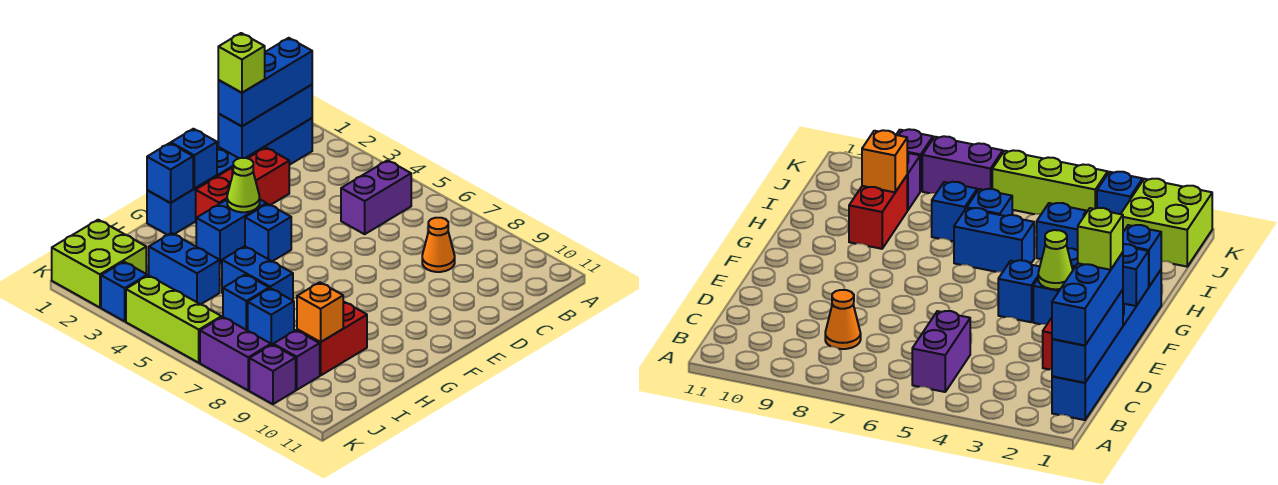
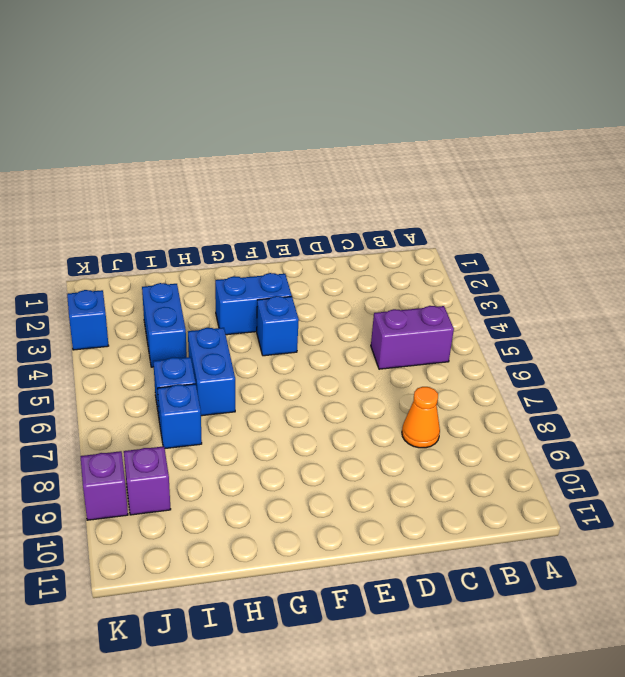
none -> blue brick B1:G1 level 1
none -> red brick D2:F2 level 1
none -> red brick H9:I9 level 1

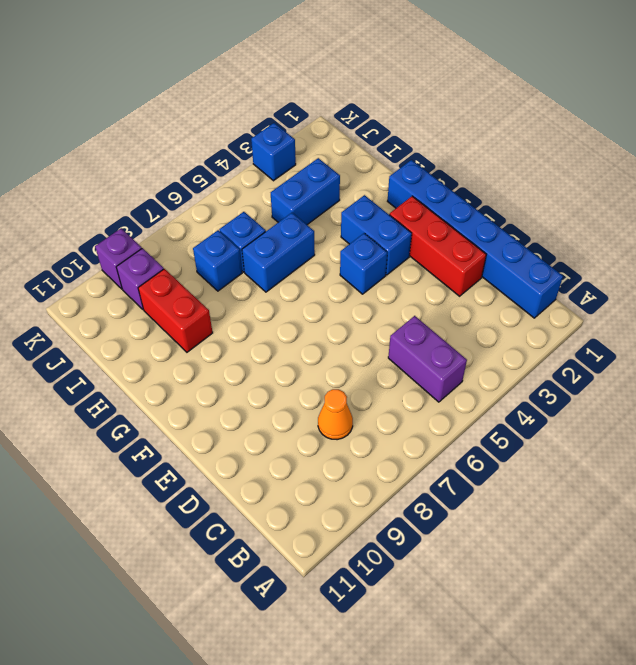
none -> lime brick J1:K2 level 1
none -> lime brick K4:K6 level 1
none -> purple brick K7:K8 level 1

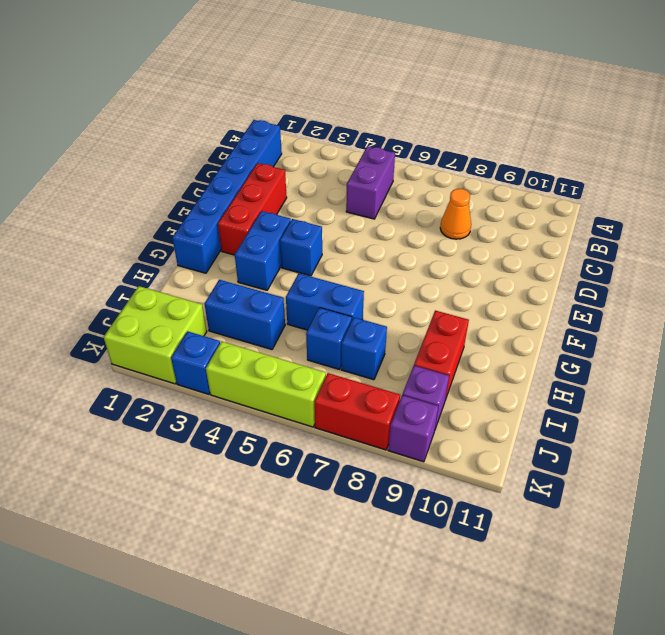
red brick K7:K8 level 1 -> purple brick K7:K8 level 1
none -> blue brick B1:D1 level 2
none -> blue brick F1 level 2
none -> lime cone F3 level 2

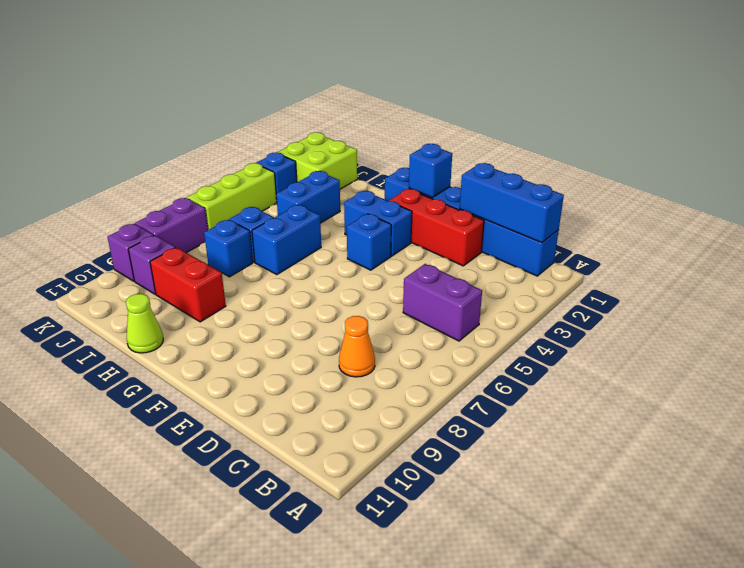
lime cone H11 level 1 -> lime cone F3 level 2
none -> blue brick G1 level 2
none -> orange brick I9 level 2
none -> blue brick B1:D1 level 3

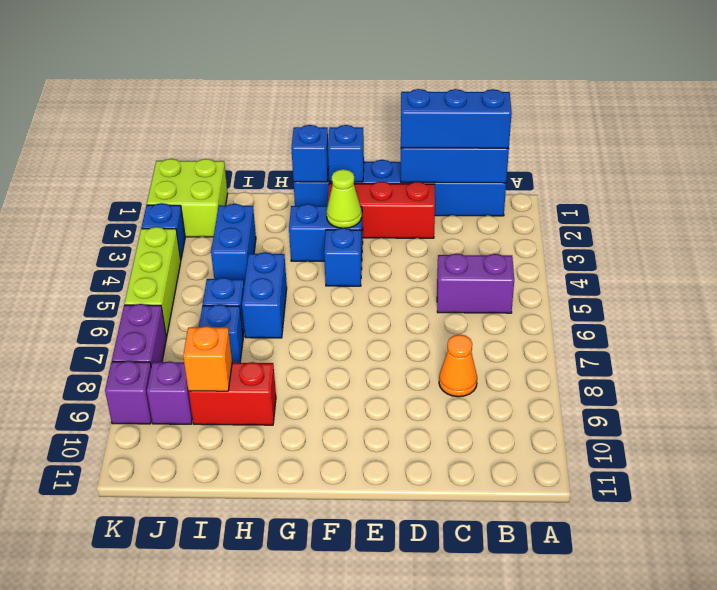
none -> lime brick D1 level 4

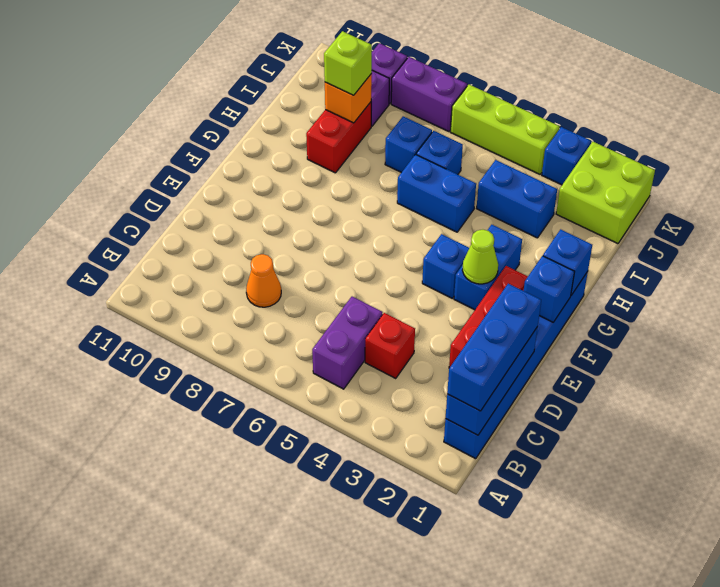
red brick C4 level 1 -> none
lime brick I9 level 3 -> lime brick D1 level 4

